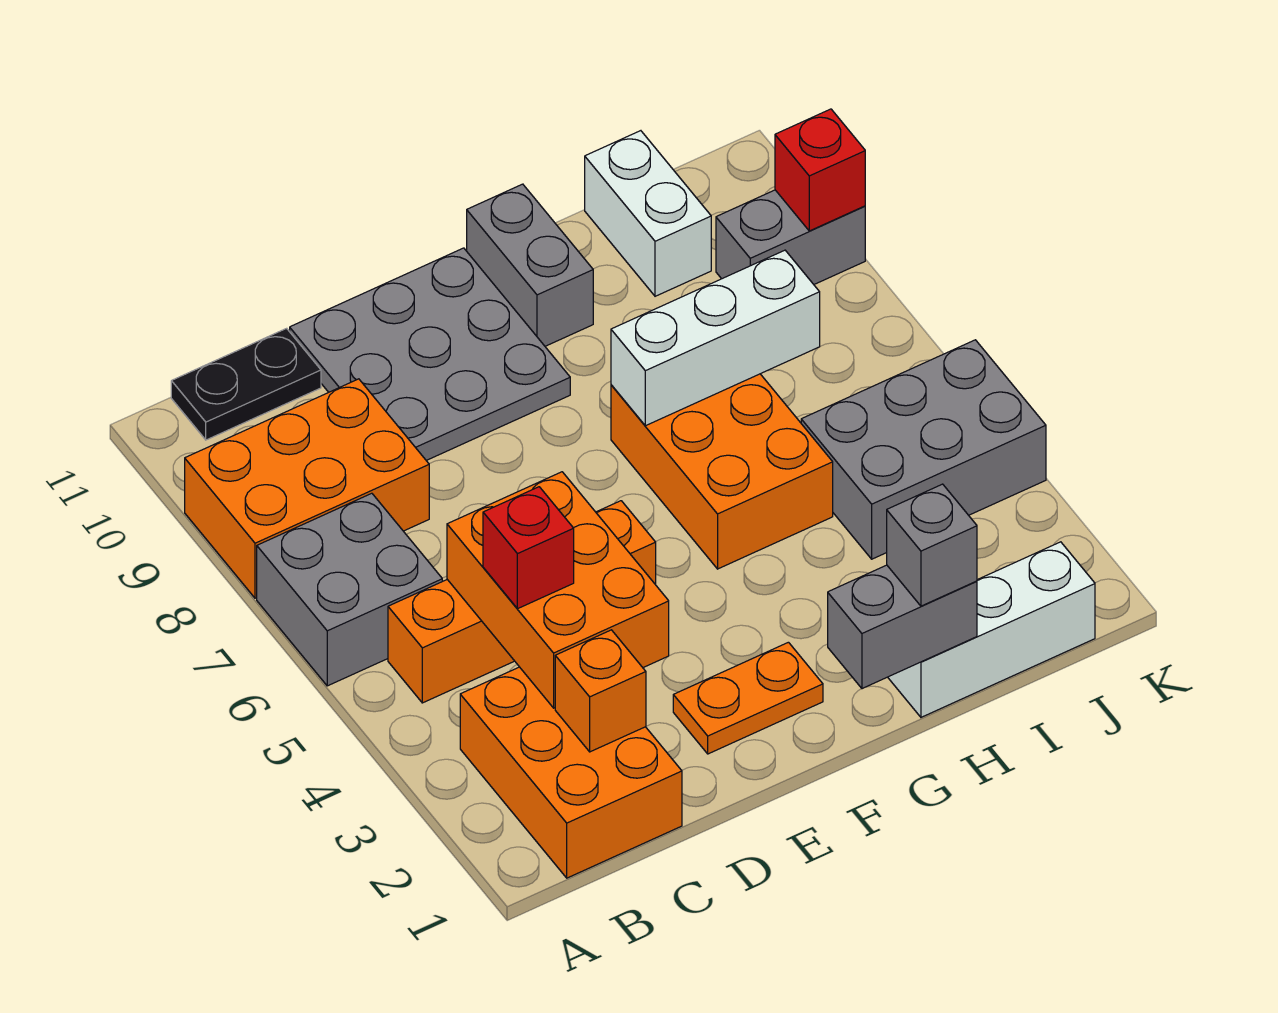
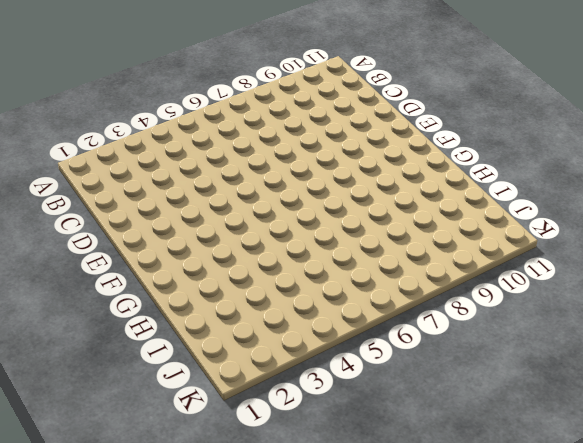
none -> grey brick A6:B7 level 1
none -> orange brick A8:C9 level 1
none -> orange brick B1:C3 level 1

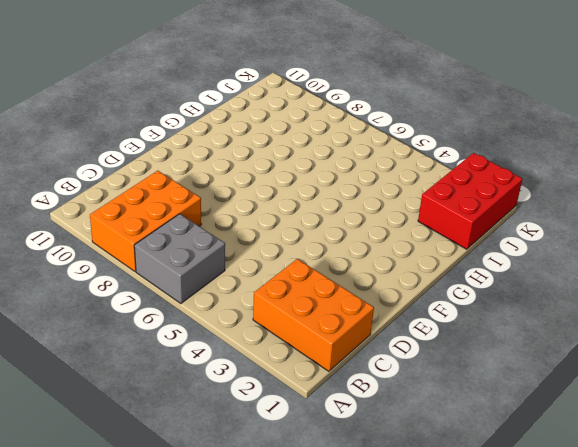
red brick I1:K2 level 1 -> white brick H1:J1 level 1
none -> orange brick B5:E5 level 1
none -> black plate B11:C11 level 1
none -> grey plate D9:F11 level 1

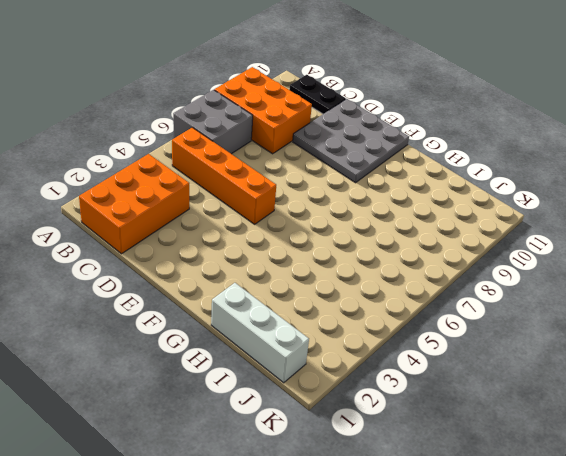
none -> orange plate E2:F2 level 1
none -> orange brick G5:H7 level 1
none -> grey brick G10:G11 level 1

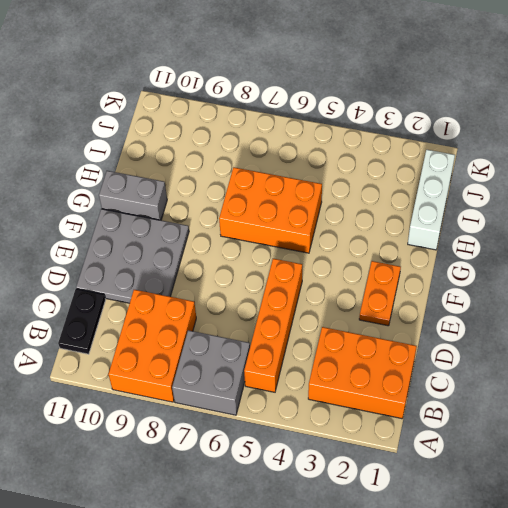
none -> grey brick I4:K5 level 1
none -> white brick I10:I11 level 1
none -> grey brick J9:K9 level 1

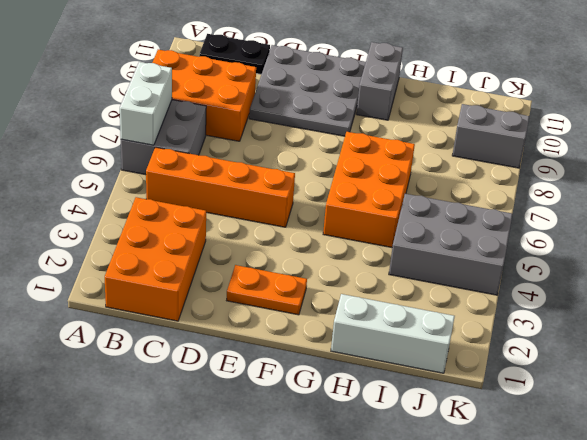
white brick A6:A7 level 2 -> white brick I10:I11 level 1
none -> orange brick C2 level 2
none -> orange brick C3:D5 level 2
none -> grey brick G1:H1 level 2

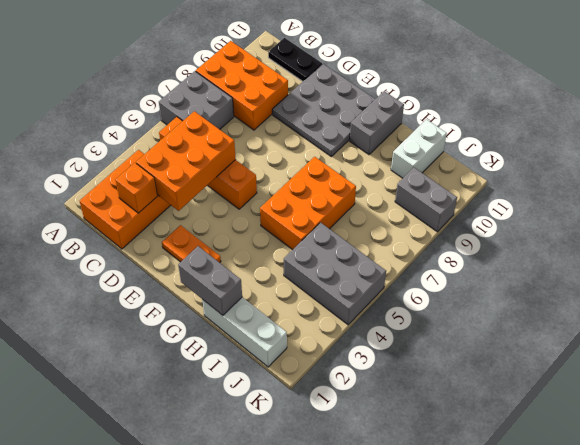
none -> white brick G7:I7 level 2
none -> red brick K9 level 2
none -> red brick C4 level 3

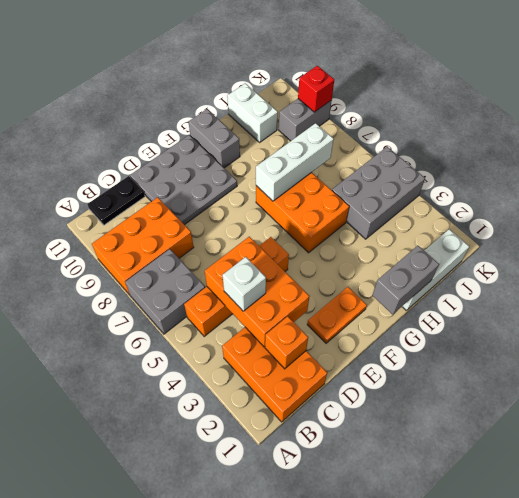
white brick C4 level 3 -> red brick C4 level 3
none -> grey brick H1 level 3

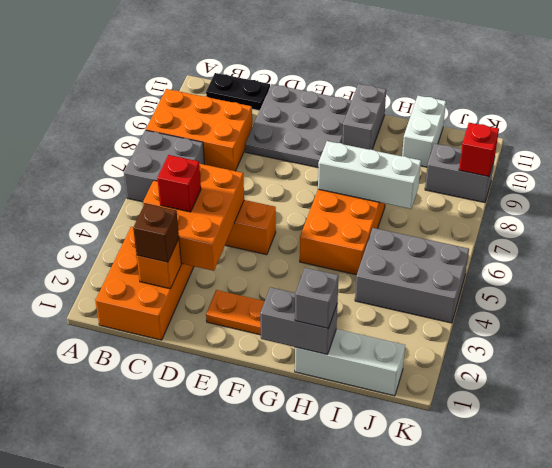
brown brick C2 level 3 -> none

